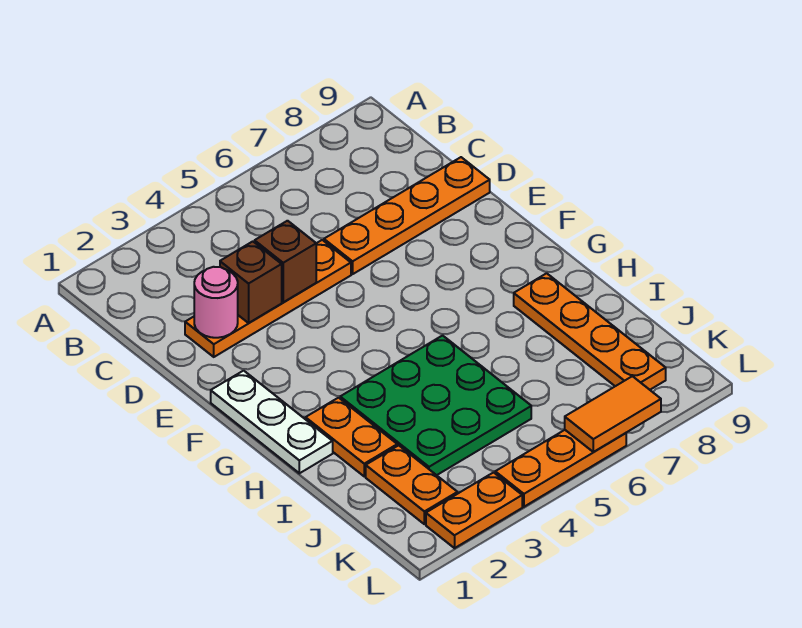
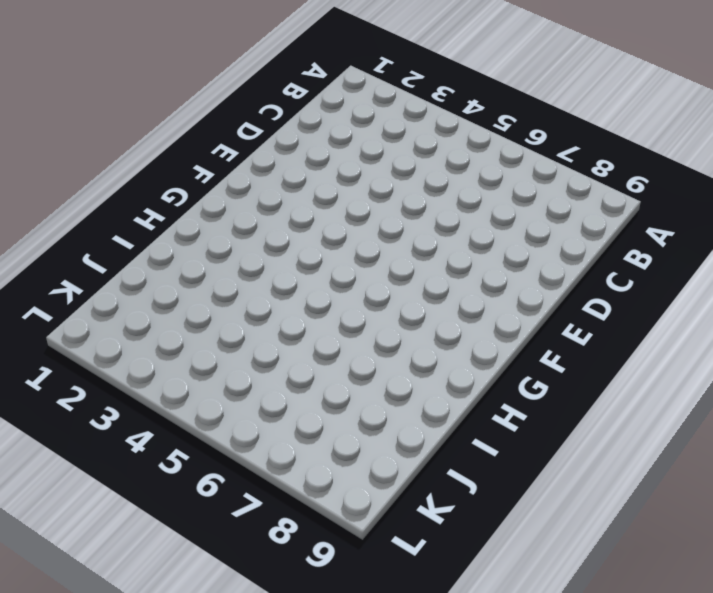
none -> orange plate D2:D5 level 1
none -> orange plate D6:D9 level 1
none -> white plate F1:H1 level 1

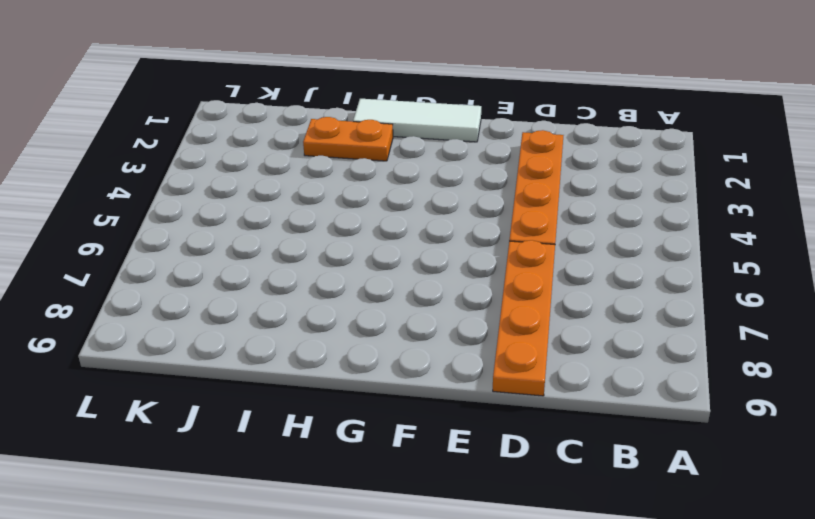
white tile F1:H1 level 1 -> white plate F1:H1 level 1
none -> green plate H3:J5 level 1
none -> orange plate H8:K8 level 1
none -> orange plate J2:K2 level 1

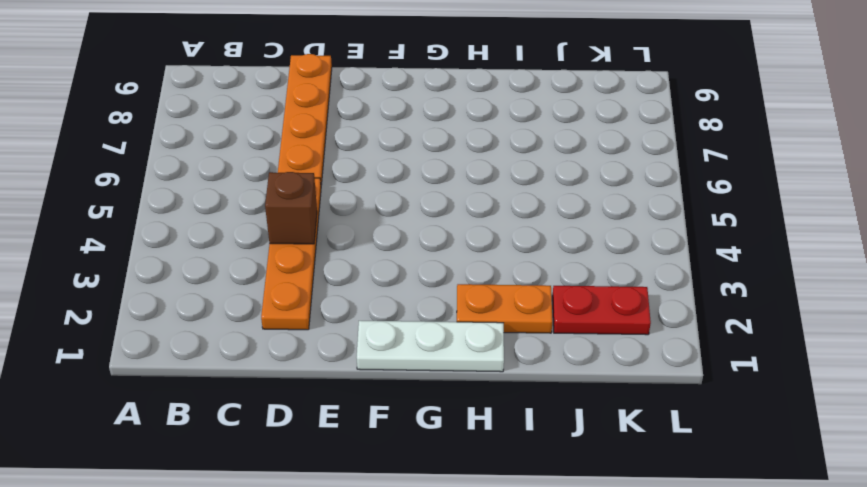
red plate J2:K2 level 1 -> orange plate J2:K2 level 1
none -> green plate H3:J5 level 1
none -> orange plate H8:K8 level 1
none -> orange plate L2:L3 level 1

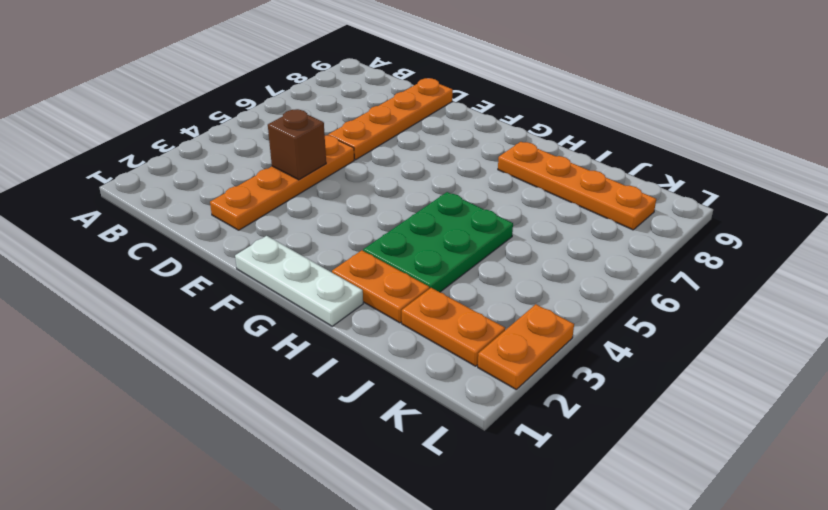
green plate H3:I5 level 1 -> green plate H3:J5 level 1
none -> orange plate L4:L6 level 1
none -> pink round brick D2 level 2
none -> brown brick D3 level 2

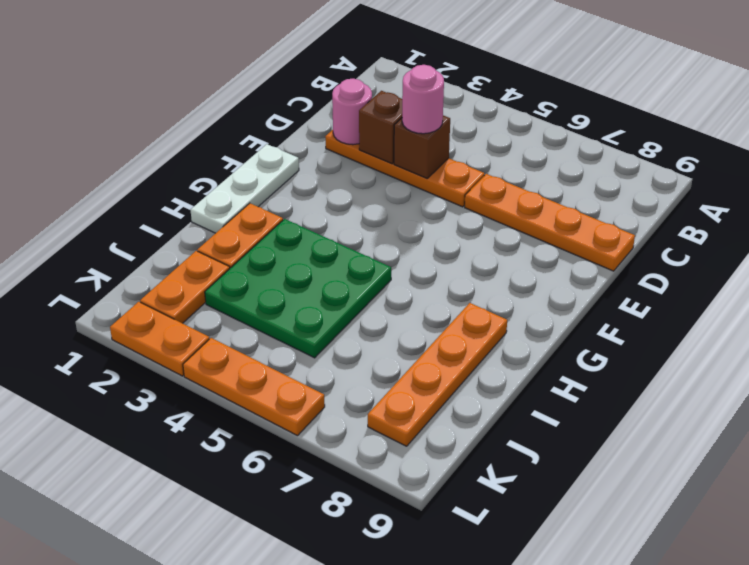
pink round brick D4 level 3 -> none
none -> orange tile L6:L7 level 2

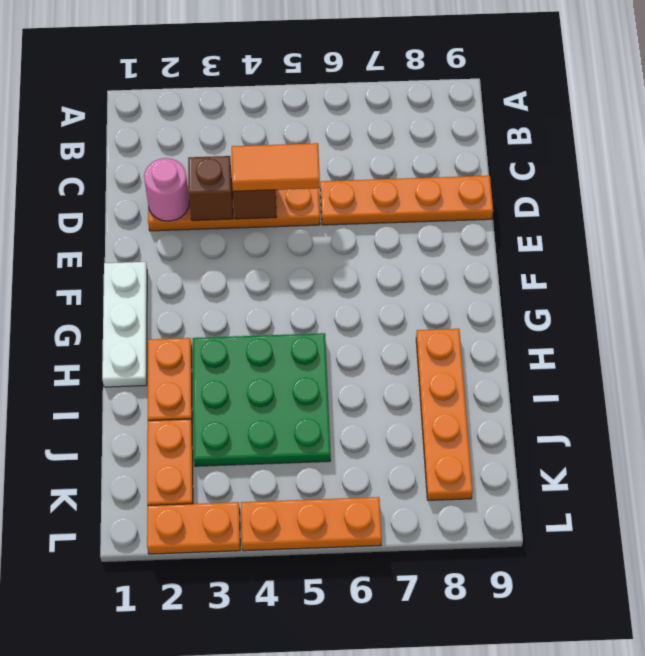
orange tile D4:D5 level 3 -> orange tile L6:L7 level 2

